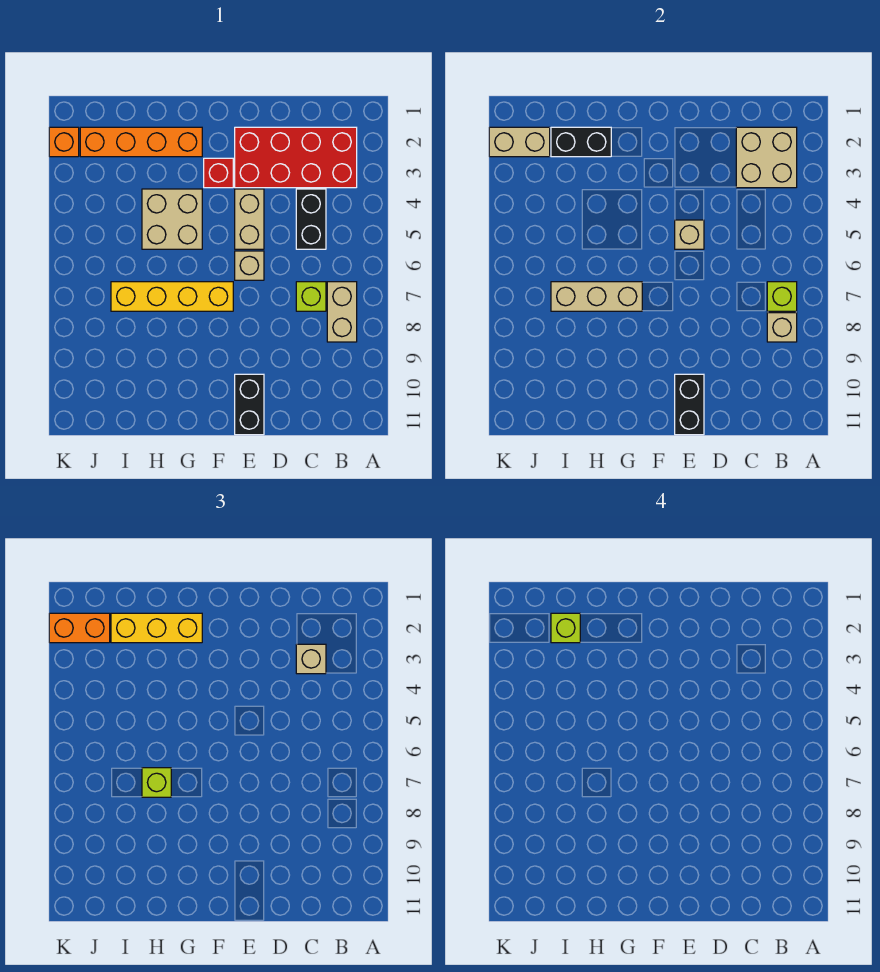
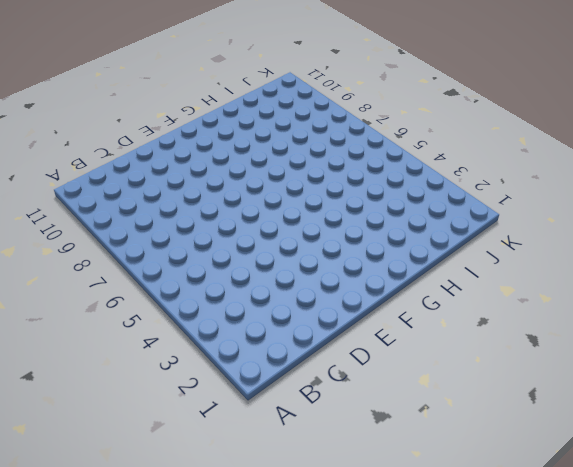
none -> red brick B2:E3 level 1
none -> tan brick B7:B8 level 1
none -> black brick C4:C5 level 1

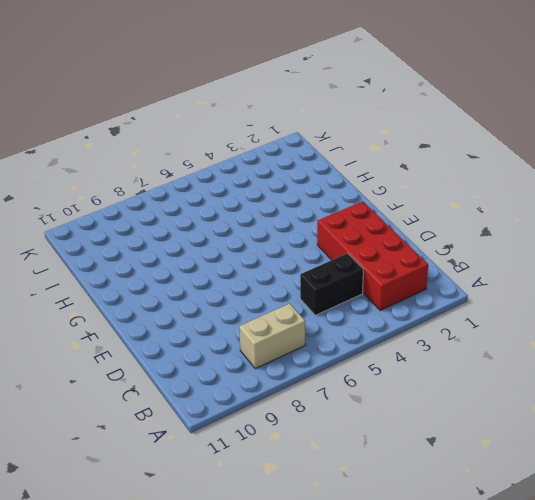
none -> lime brick C7 level 1
none -> tan brick E4:E5 level 1
none -> tan brick E6 level 1

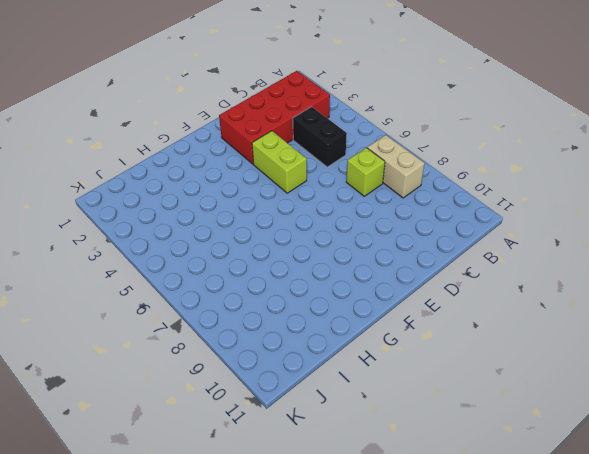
lime brick E4:E5 level 1 -> tan brick E4:E5 level 1
none -> tan brick E6 level 1
none -> black brick E10:E11 level 1
none -> red brick F3 level 1

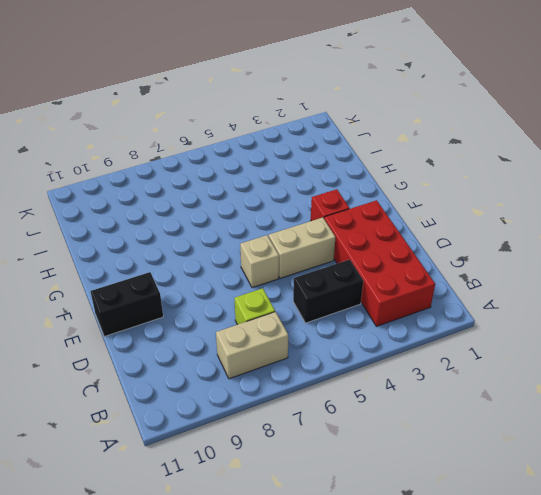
none -> yellow brick F7:I7 level 1
none -> orange brick G2:J2 level 1
none -> tan brick G4:H5 level 1

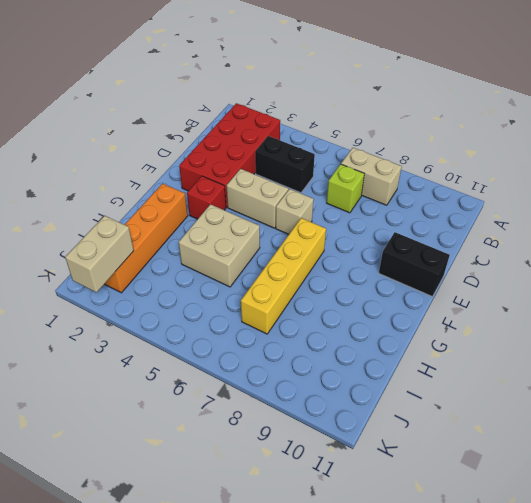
none -> orange brick K2 level 1
none -> tan brick B2:C3 level 2
none -> lime brick B7 level 2

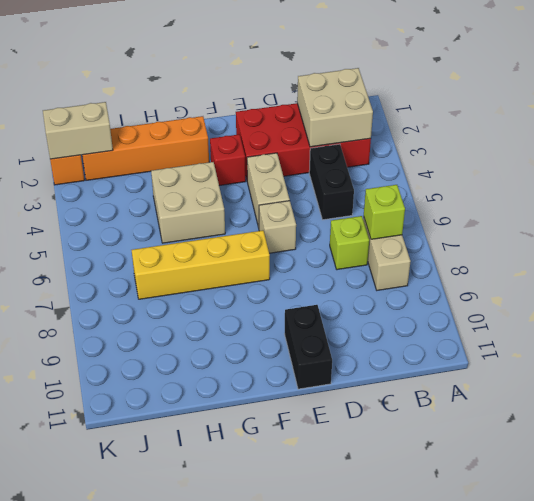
none -> tan brick B8 level 2
none -> tan brick E5 level 2
none -> black brick E10:E11 level 2

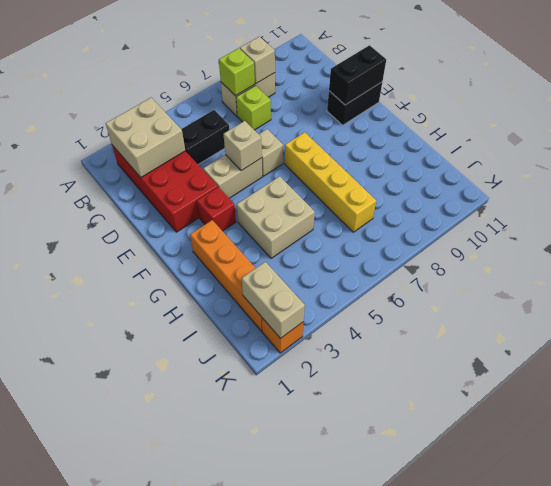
none -> tan brick G7:I7 level 2
none -> black brick H2:I2 level 2
none -> tan brick C3 level 3

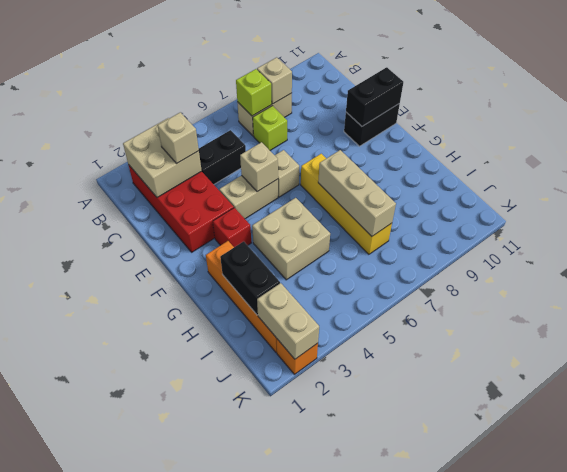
none -> yellow brick G2:I2 level 3
none -> lime brick H7 level 3
none -> orange brick J2:K2 level 3

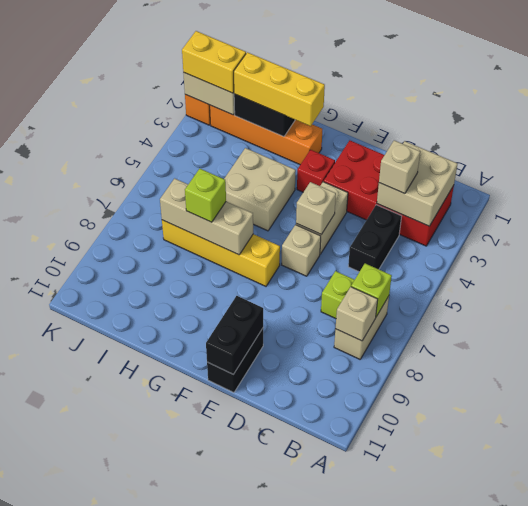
yellow brick J2:K2 level 3 -> orange brick J2:K2 level 3
none -> lime brick I2 level 4

